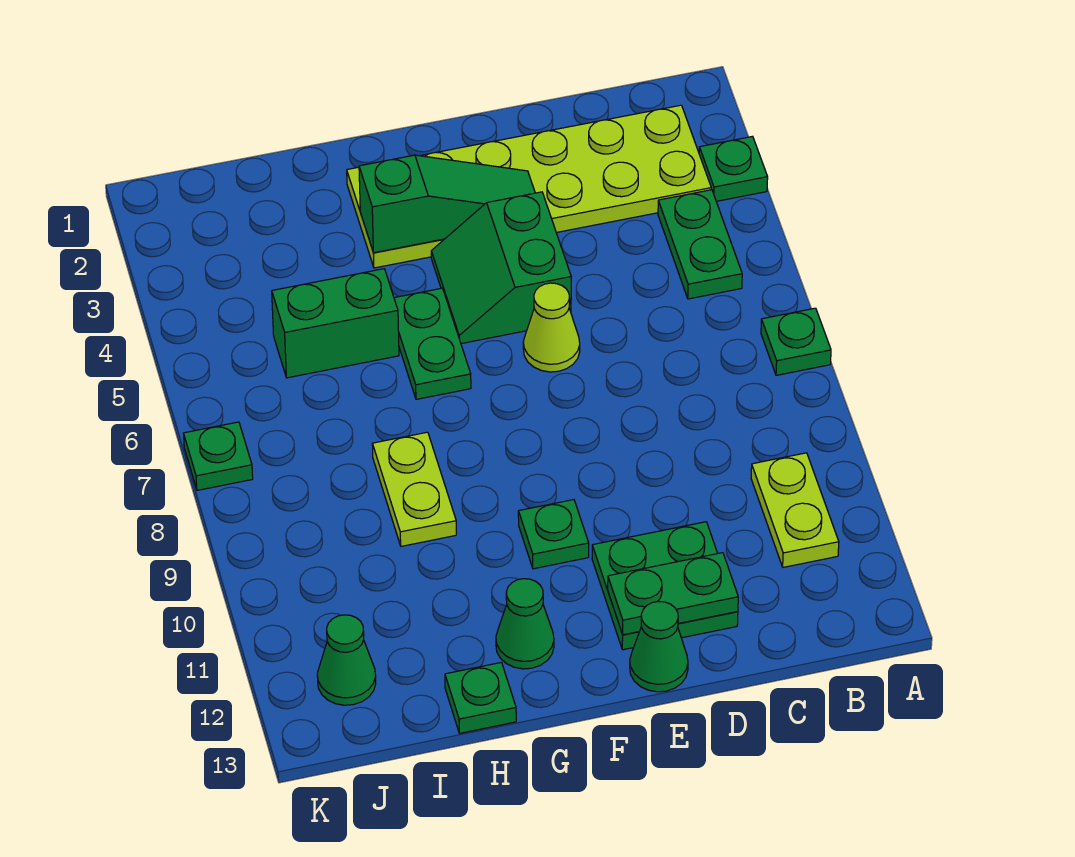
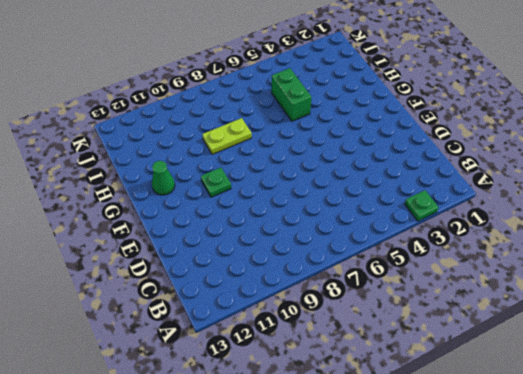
none -> green plate A7 level 1
none -> lime plate B2:G3 level 1
none -> green plate B4:B5 level 1

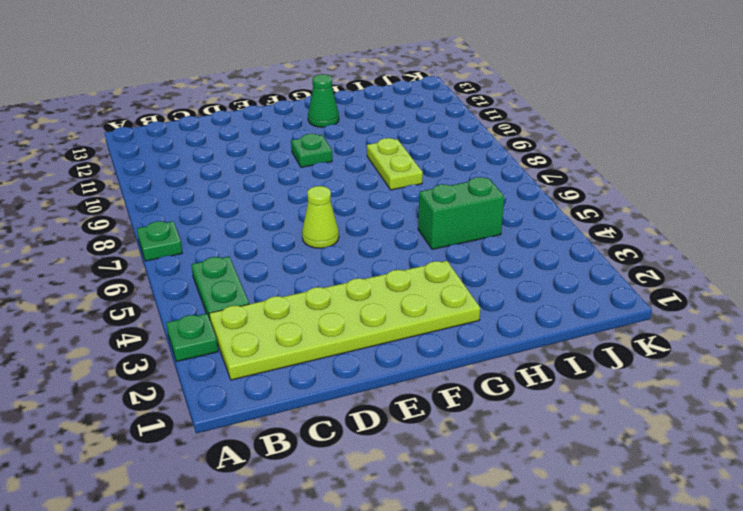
none -> lime plate B10:B11 level 1
none -> green plate D11:E12 level 1
none -> green slope E4:F5 level 1 top E

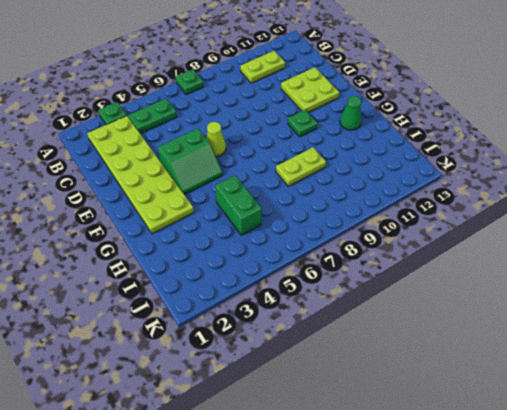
lime plate D11:E12 level 1 -> green plate D11:E12 level 1
none -> green cone E13 level 1
none -> green plate G5:G6 level 1
none -> green plate H13 level 1

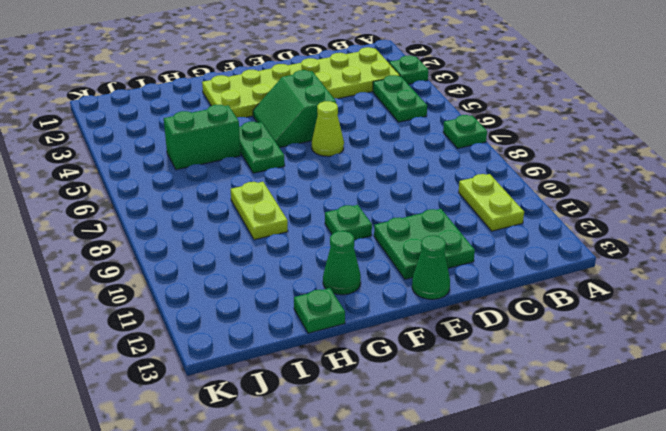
none -> green cone J12 level 1
none -> green plate K7 level 1
none -> green plate D12:E12 level 2

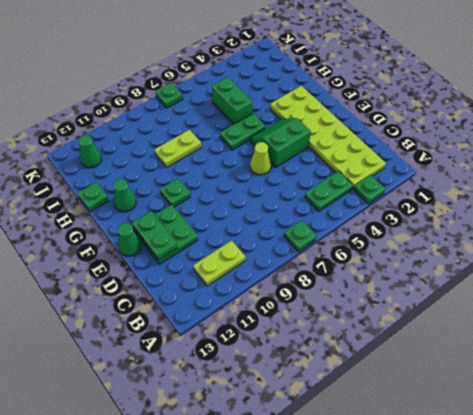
none -> green slope E3:G3 level 2 top G

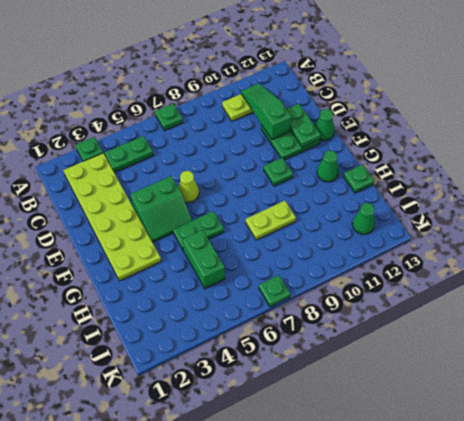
green slope B11:D11 level 2 top D -> green slope E3:G3 level 2 top G

